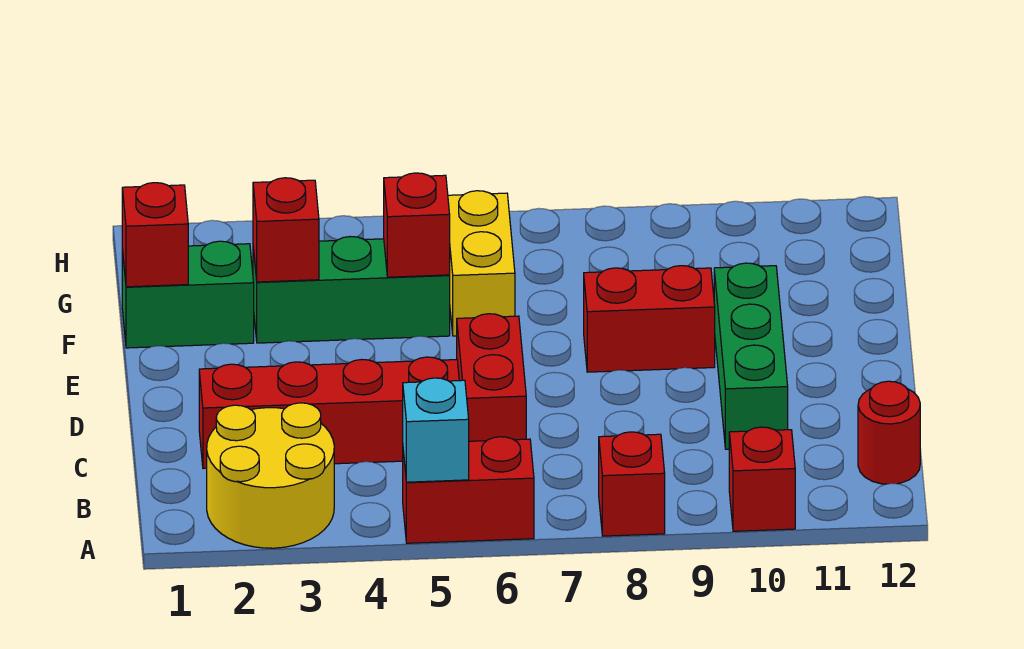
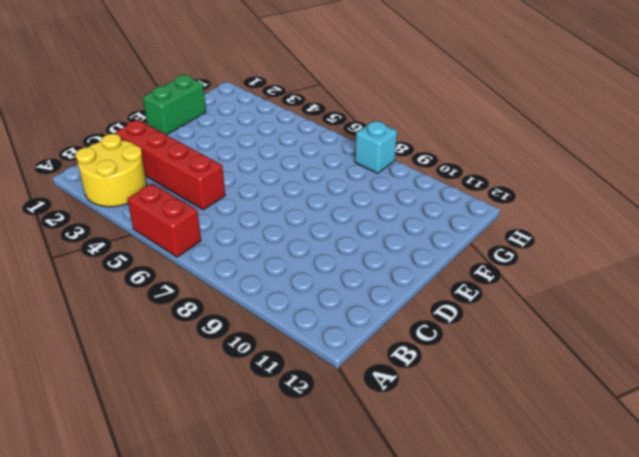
green brick E1:F1 level 1 -> green brick F1:F2 level 1
cyan brick H8 level 1 -> cyan brick A5 level 2
none -> red brick A8 level 1
none -> red brick A10 level 1
none -> red round brick B12 level 1

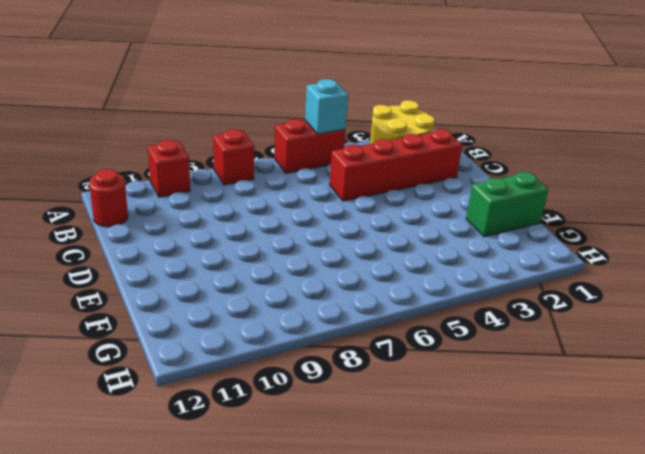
none -> red brick C6:D6 level 1
none -> green brick C10:E10 level 1
none -> red brick E8:E9 level 1

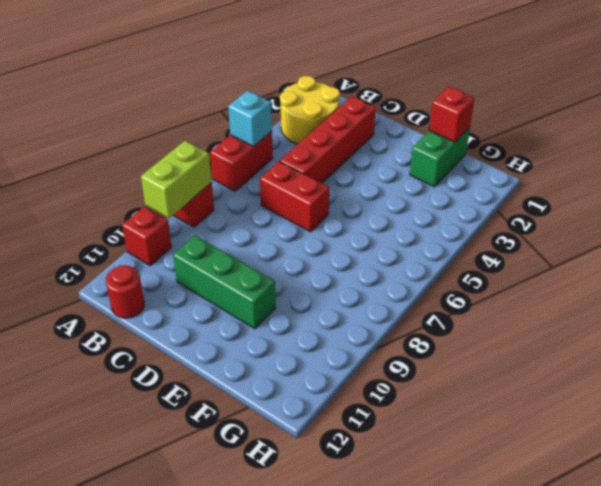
lime brick A8:A9 level 2 -> none
none -> red brick E8:E9 level 1
none -> green brick F3:F5 level 1
none -> yellow brick F6:G6 level 1

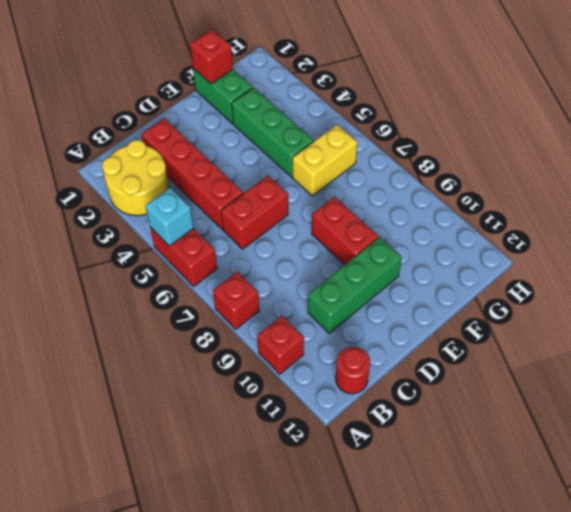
none -> red brick F3 level 2
none -> red brick F5 level 2

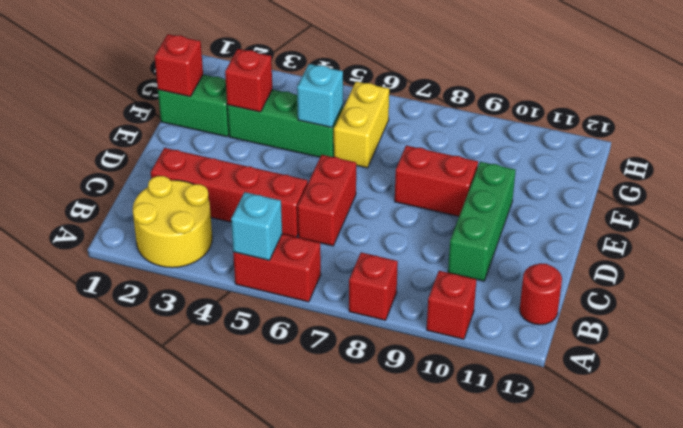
cyan brick F5 level 2 -> red brick F5 level 2

